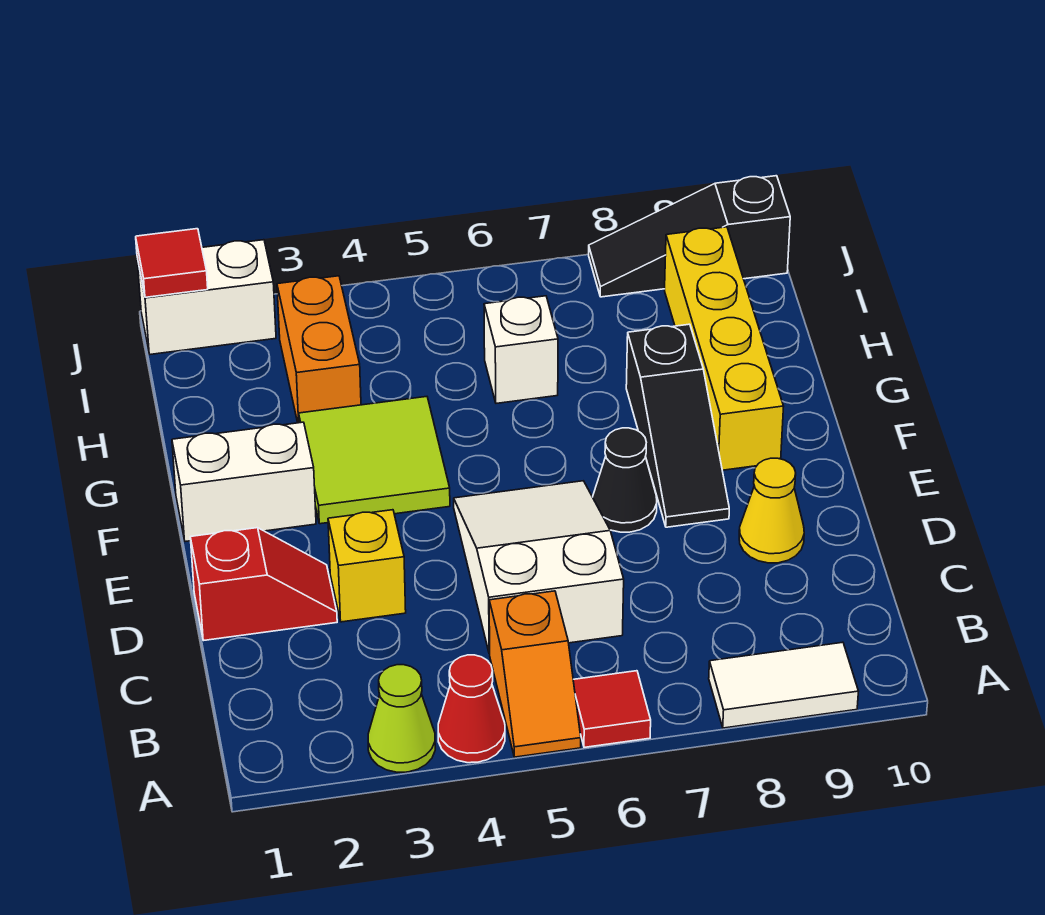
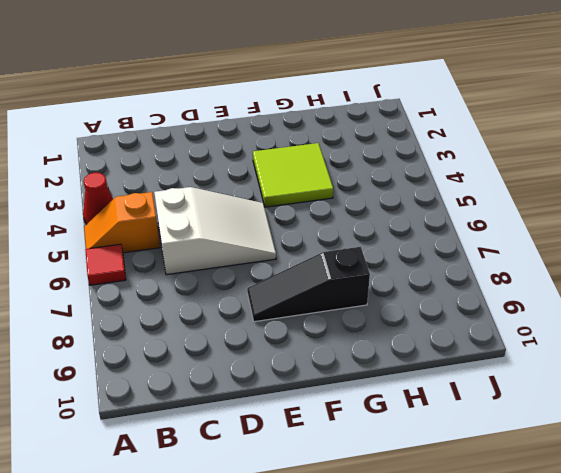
none -> lime cone A3 level 1
none -> white tile A8:A9 level 1
none -> red slope D1:D2 level 1 top 1

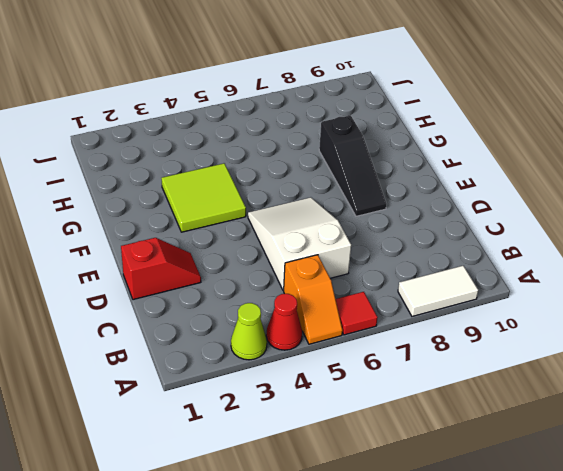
none -> yellow brick D3 level 1
none -> yellow cone D9 level 1
none -> black cone E7 level 1

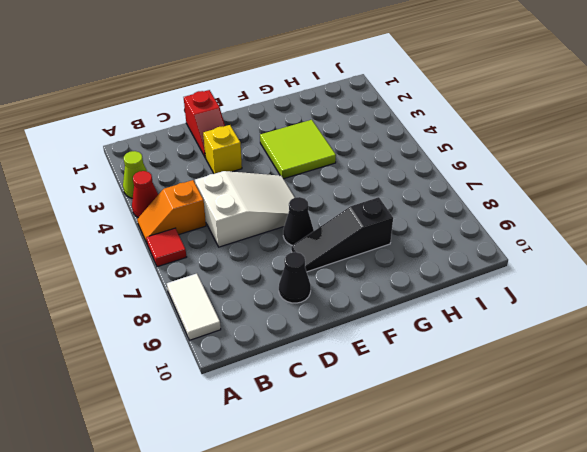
black cone D9 level 1 -> yellow cone D9 level 1
none -> white brick F1:F2 level 1
none -> yellow brick F9:I9 level 1
none -> orange brick H3:I3 level 1

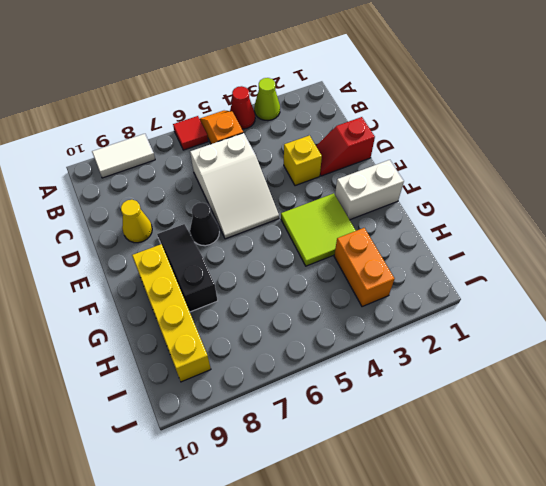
none -> white brick H6 level 1
none -> white brick J1:J2 level 1
none -> black slope J8:J10 level 1 top 10

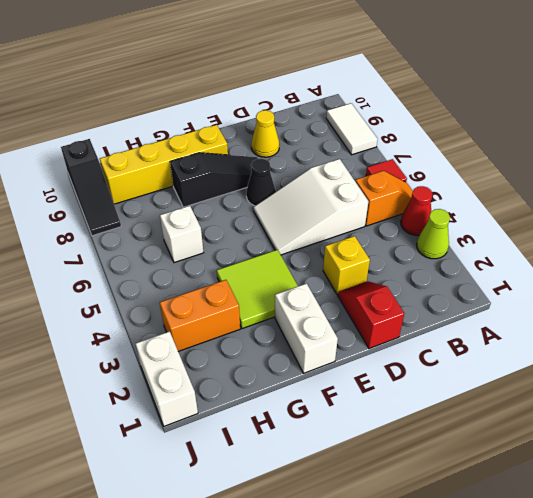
none -> red tile J1 level 2

